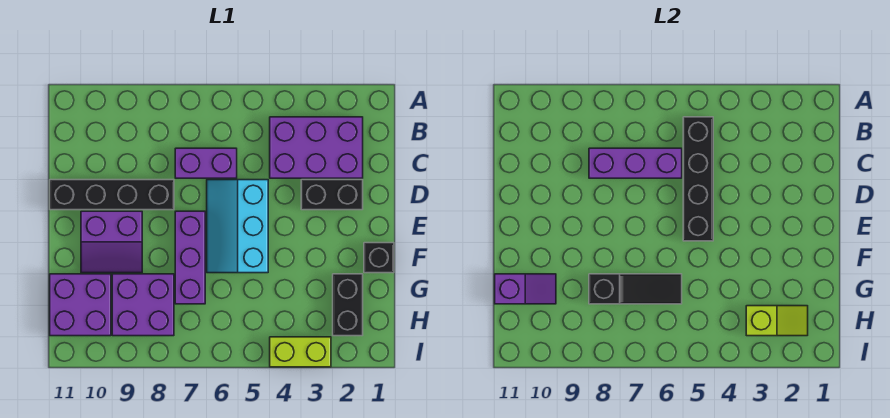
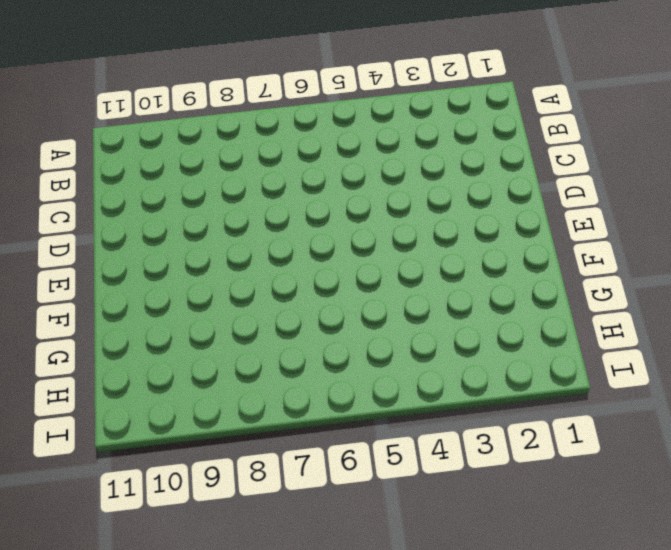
none -> purple brick B2:C4 level 1
none -> purple brick C6:C7 level 1
none -> black brick D2:D3 level 1

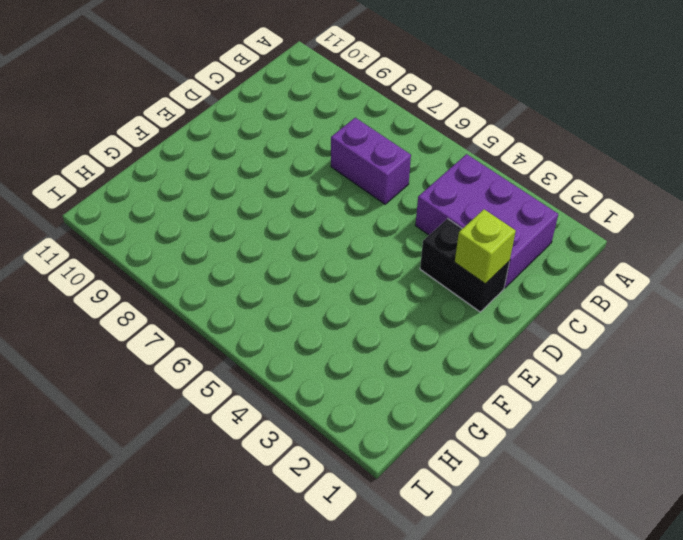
lime brick D2 level 2 -> none
none -> cyan slope D5:F6 level 1 top 5
none -> black brick D8:D11 level 1
none -> purple brick E7:G7 level 1

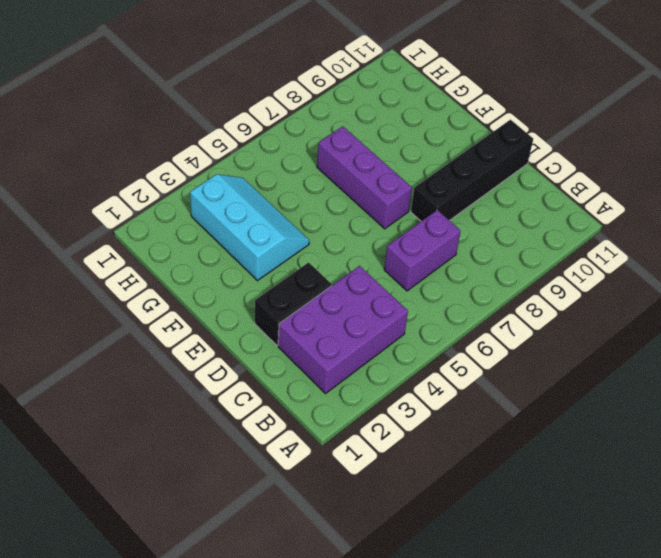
cyan slope F3:H4 level 1 top 3 -> cyan slope D5:F6 level 1 top 5
none -> purple slope E9:F10 level 1 top E
none -> black brick F1 level 1
none -> black brick G2:H2 level 1

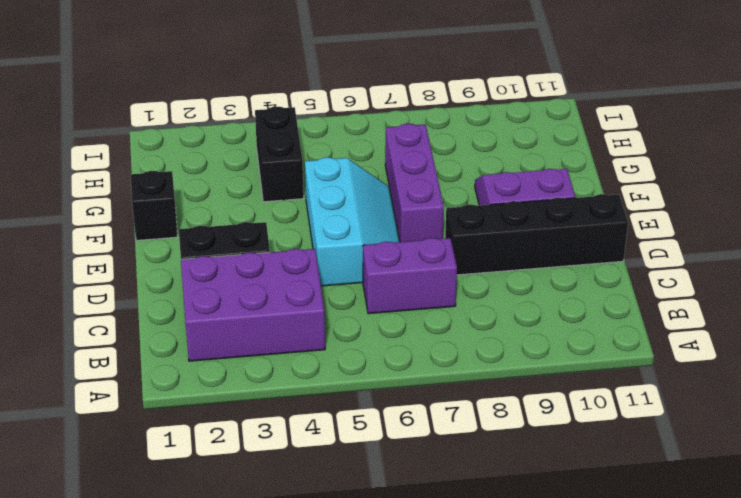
black brick G4:H4 level 1 -> black brick G2:H2 level 1
none -> purple brick G8:H9 level 1
none -> purple brick G10:H11 level 1
none -> lime brick I3:I4 level 1

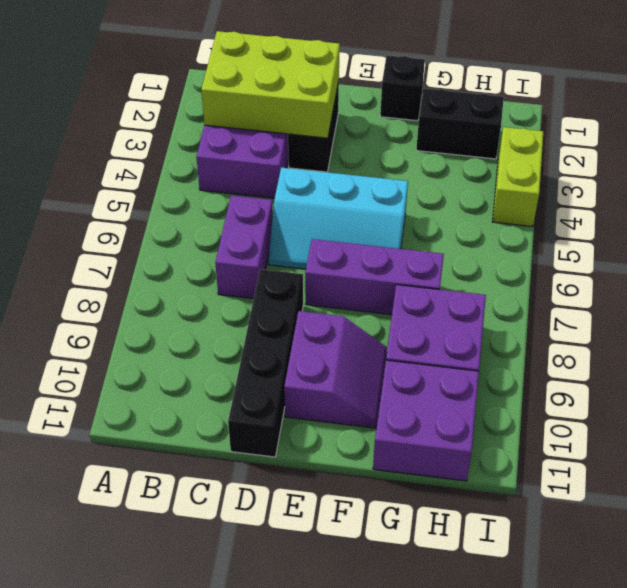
lime brick B2:D3 level 2 -> none
none -> black brick B5:E5 level 2
none -> purple brick C6:C8 level 2
none -> black slope G6:G8 level 2 top 8

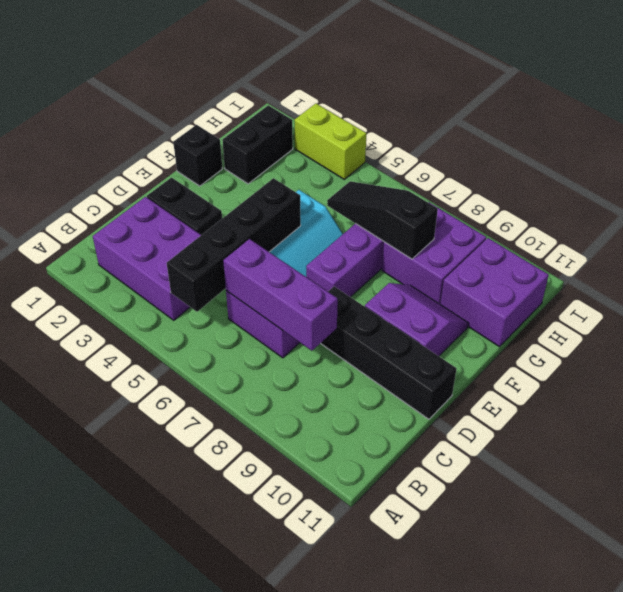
none -> purple slope G10:G11 level 2 top 11
none -> lime slope H2:H3 level 2 top 3

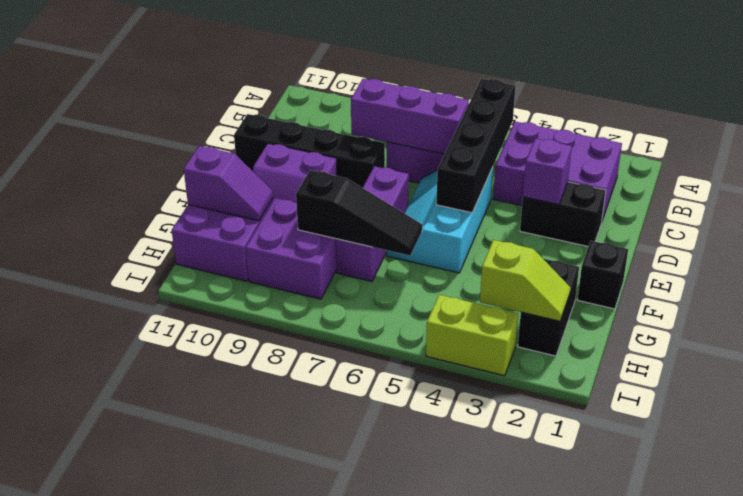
purple brick D3 level 2 -> none

